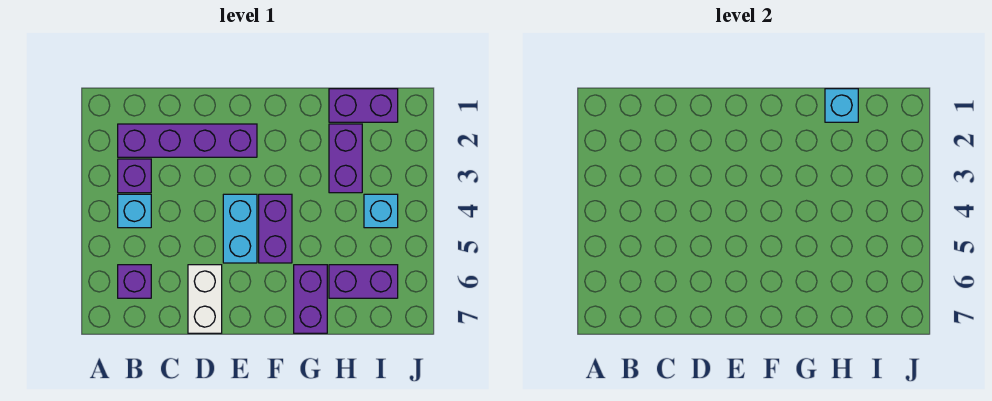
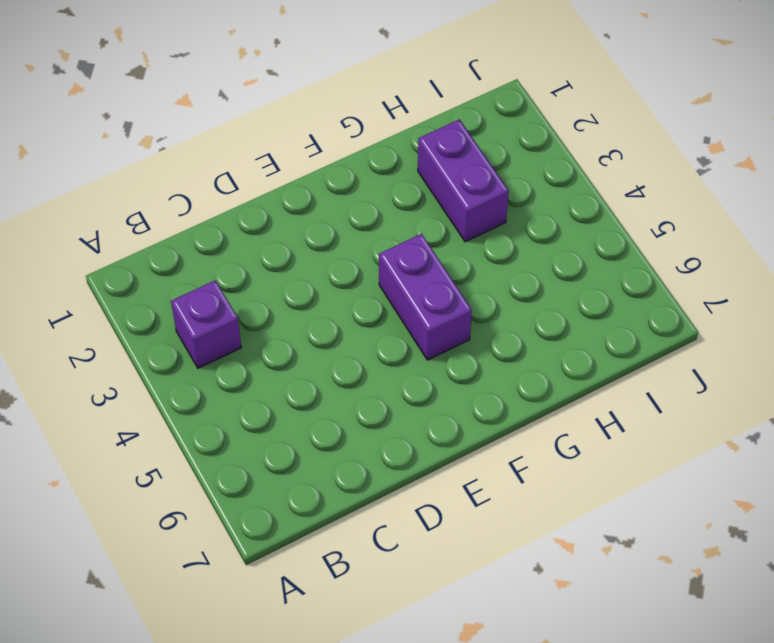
none -> purple brick B2:E2 level 1
none -> cyan brick B4 level 1
none -> purple brick B6 level 1

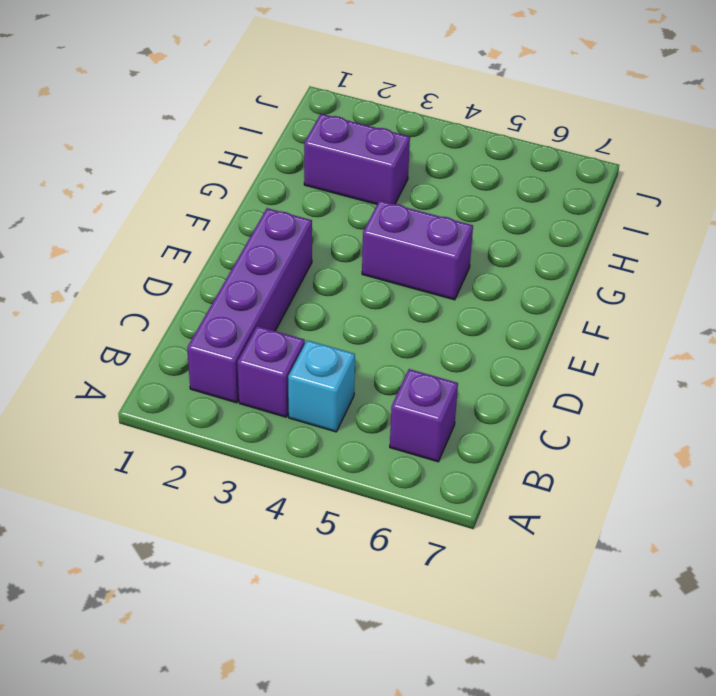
none -> white brick D6:D7 level 1
none -> cyan brick E4:E5 level 1
none -> purple brick G6:G7 level 1

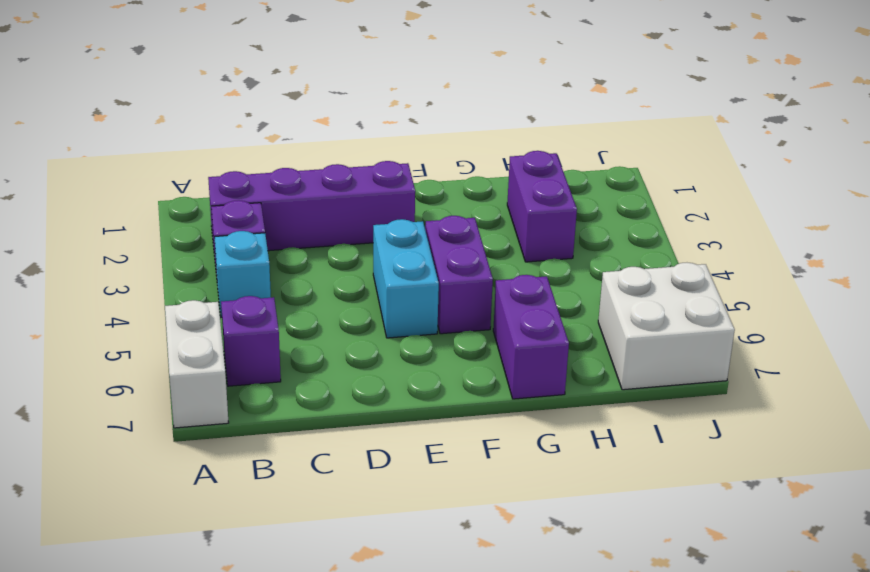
white brick A6:A7 level 1 -> white brick D6:D7 level 1
white brick I6:J7 level 1 -> purple brick H6:I6 level 1
none -> purple brick H1:I1 level 1
none -> cyan brick I4 level 1
none -> cyan brick H1 level 2

